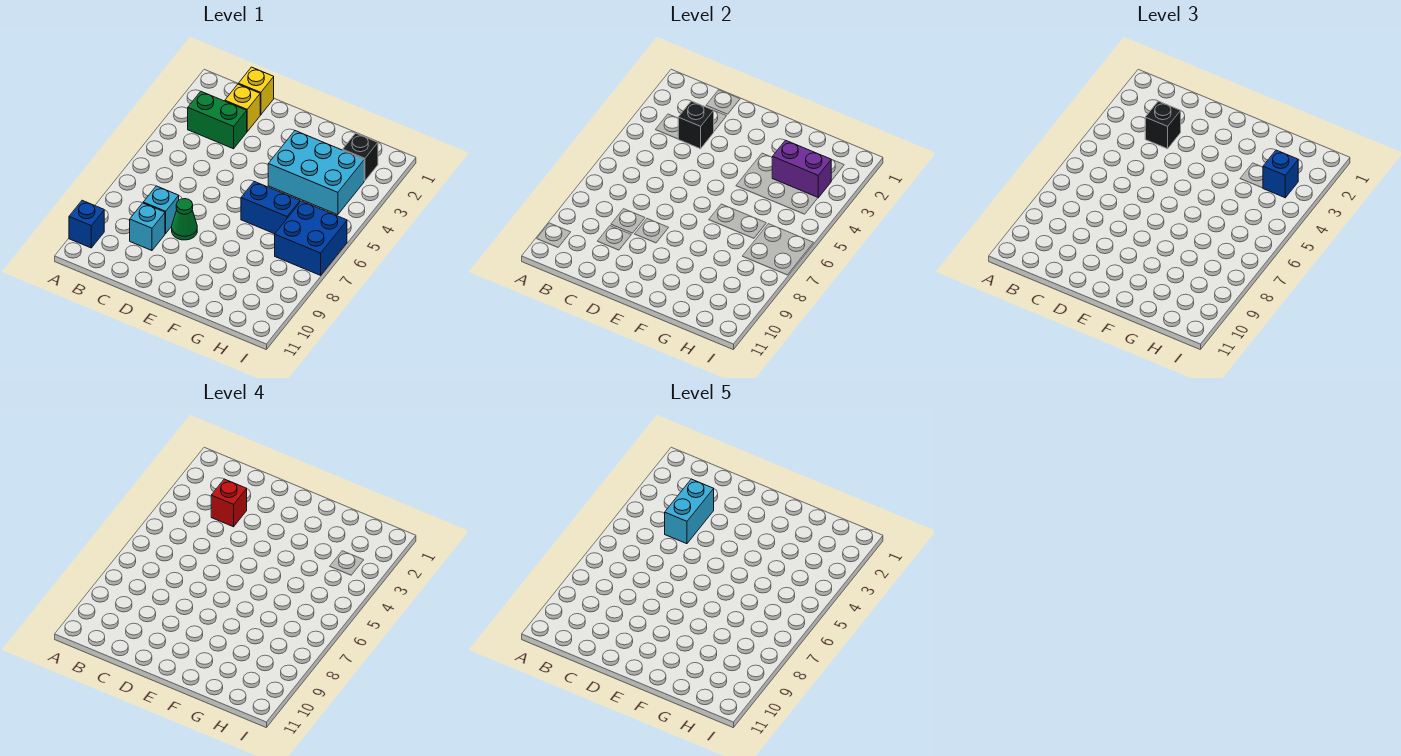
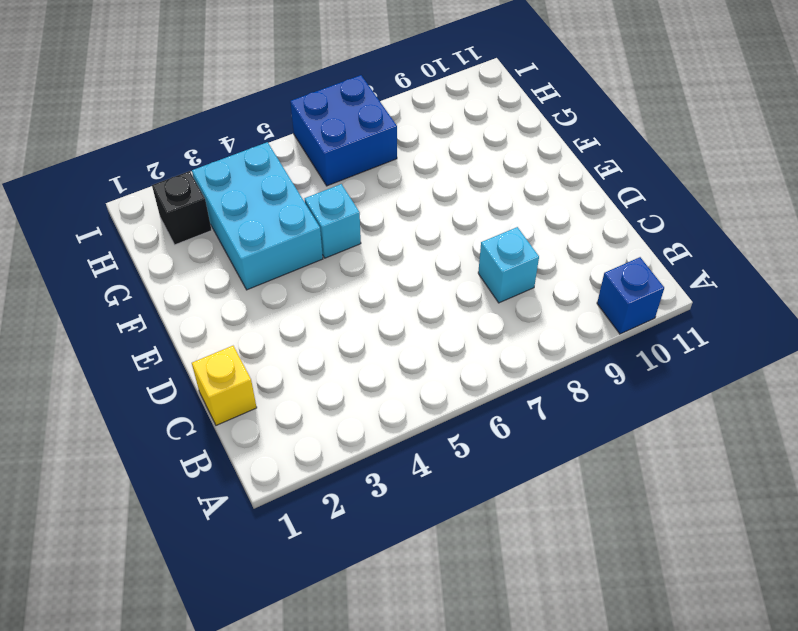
cyan brick F5 level 1 -> cyan brick C9 level 1
none -> green brick B3:C3 level 1
none -> yellow brick C2 level 1
none -> green cone D8 level 1

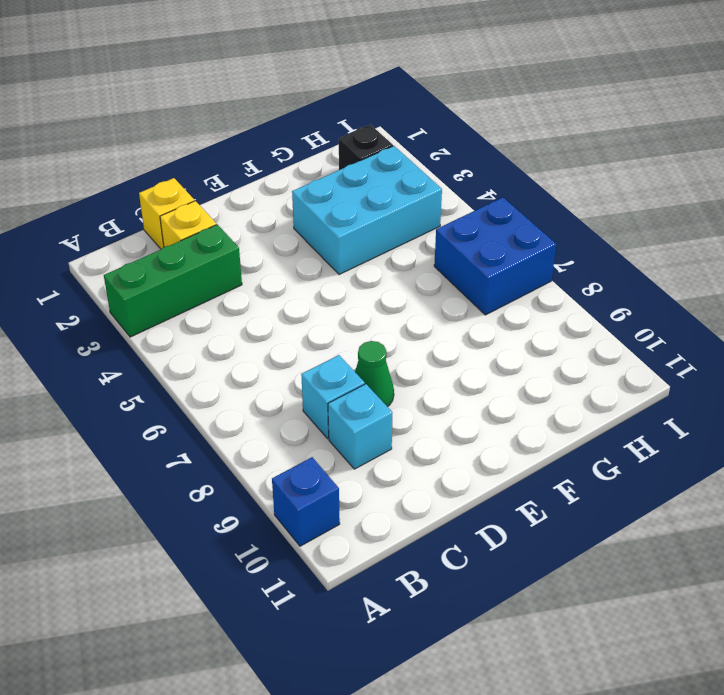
green brick A3:C3 level 1 -> green brick B3:C3 level 1
none -> blue brick F6:G6 level 1
none -> black brick C3 level 2
none -> purple brick G3:H3 level 2

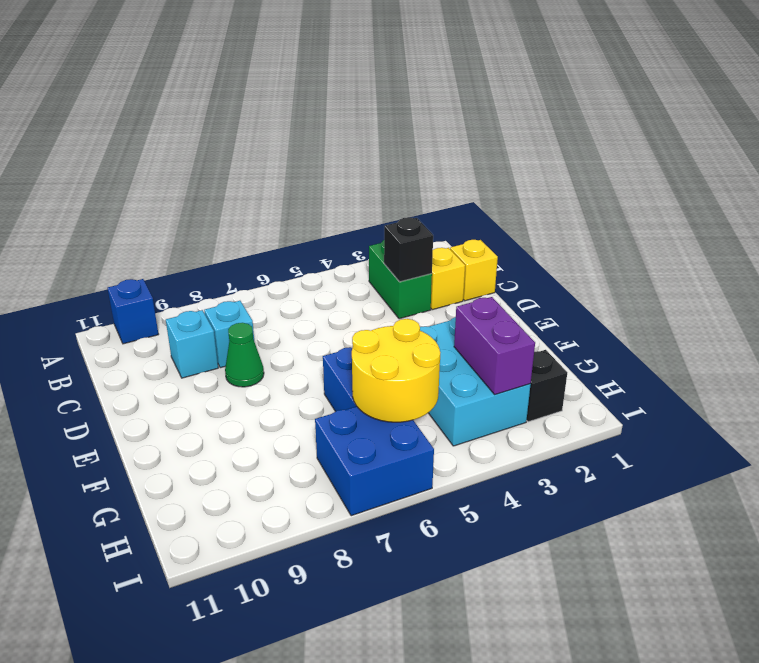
yellow round brick G5:H6 level 2 -> none
none -> black brick C3 level 3
none -> blue brick H3 level 3
none -> red brick C3 level 4

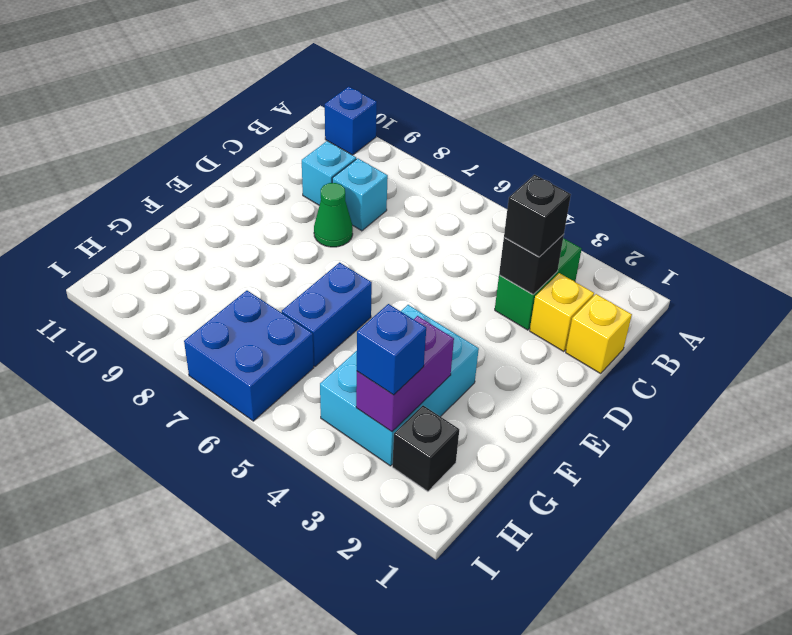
none -> red brick C3 level 4
none -> cyan brick C3:C4 level 5

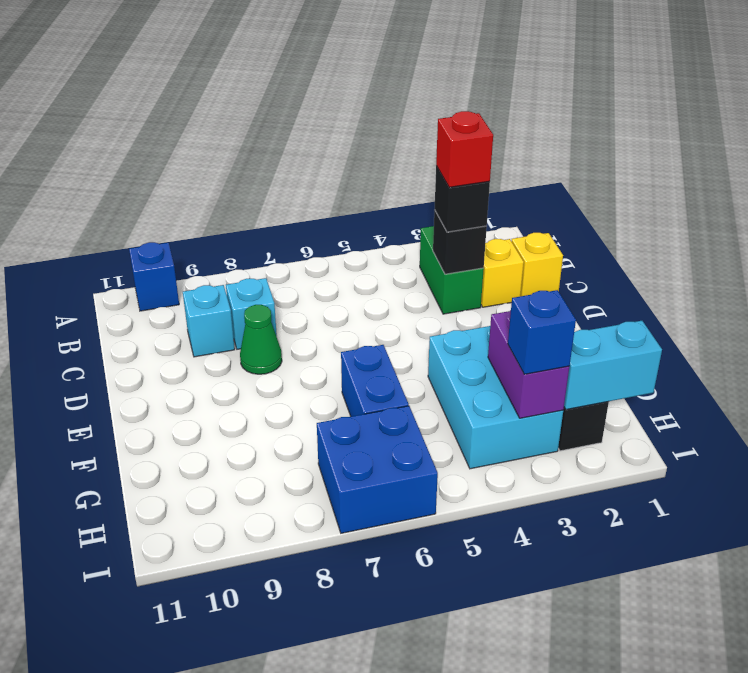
cyan brick H1:H2 level 2 -> cyan brick C3:C4 level 5

